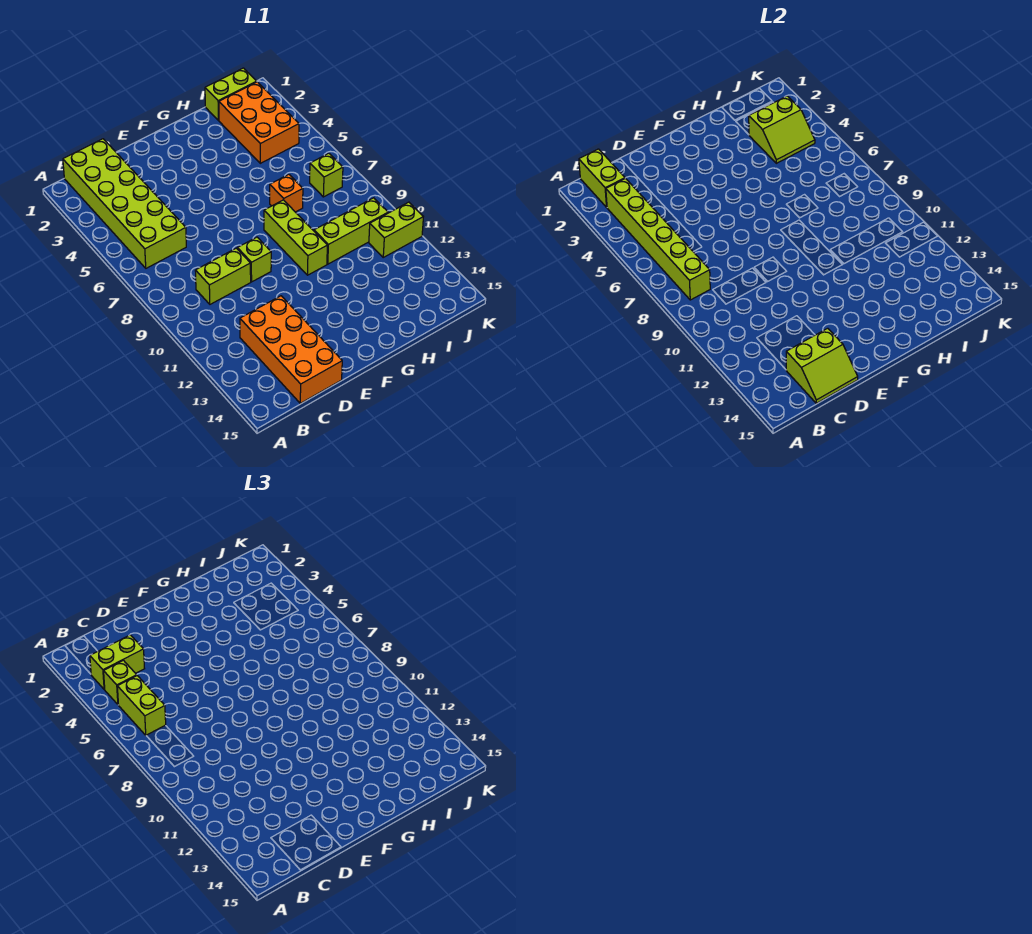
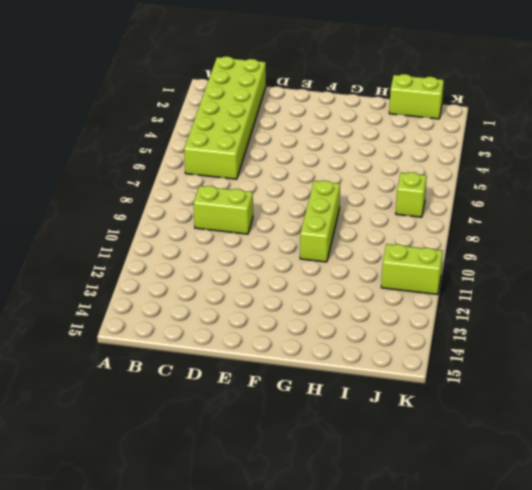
none -> orange brick C12:D15 level 1
none -> lime brick E9 level 1
none -> orange brick H7 level 1

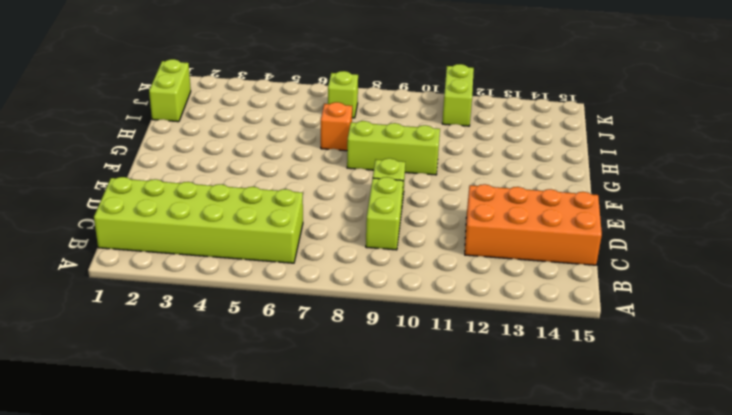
none -> lime brick H10:J10 level 1
none -> orange brick I2:J4 level 1
none -> lime brick B1:B2 level 2

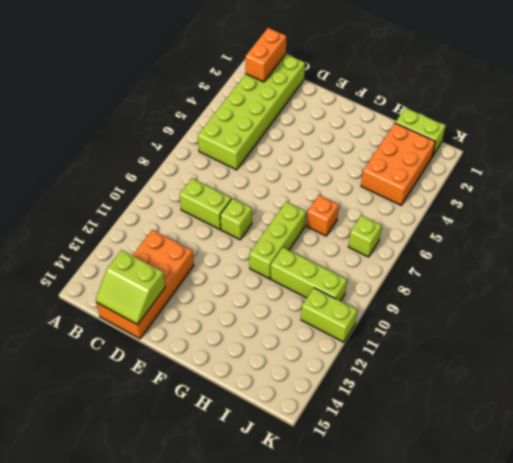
orange brick B1:B2 level 2 -> lime brick B1:B2 level 2
none -> lime brick B3:B8 level 2
none -> lime slope I3:J4 level 2 top 3
none -> lime brick B3:C3 level 3

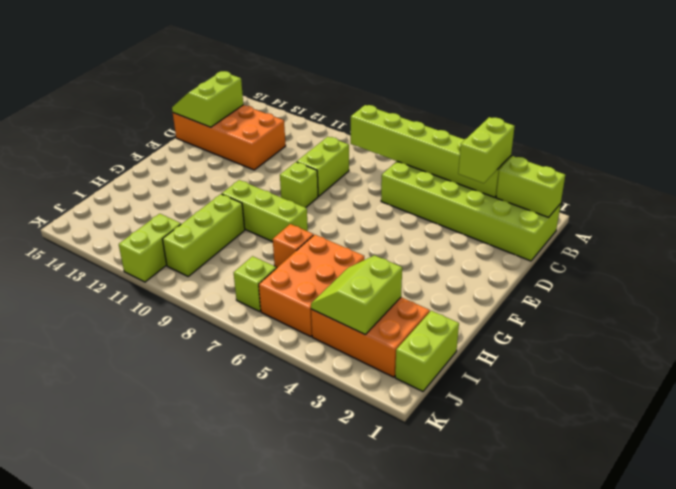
orange brick H5:J6 level 1 -> none
none -> lime brick B4 level 3
none -> lime brick B5:B6 level 3

